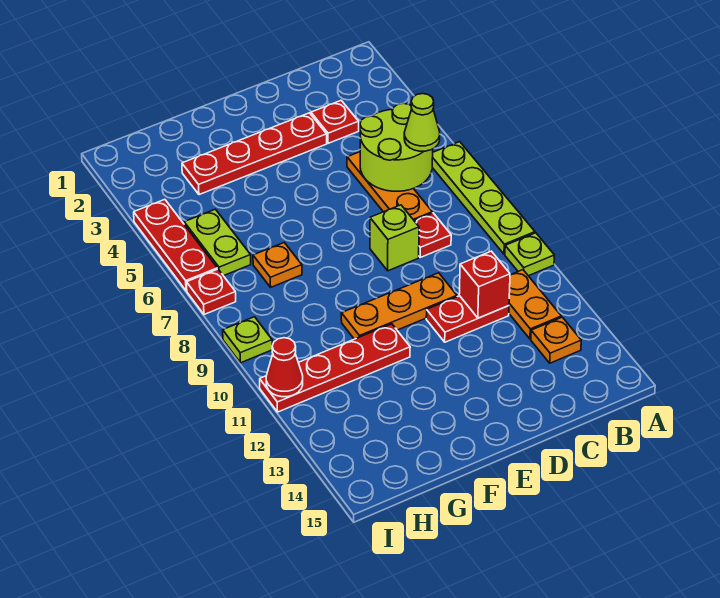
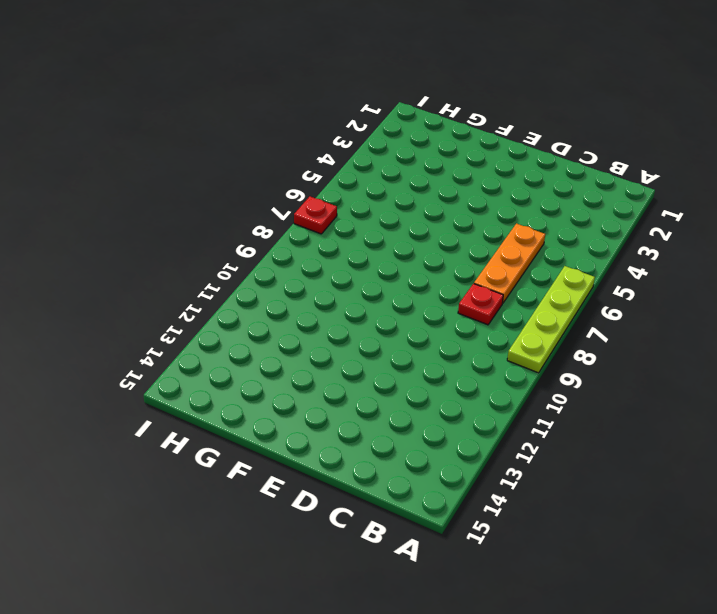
none -> lime plate A10 level 1
none -> orange plate B11:B12 level 1
none -> orange plate B13 level 1

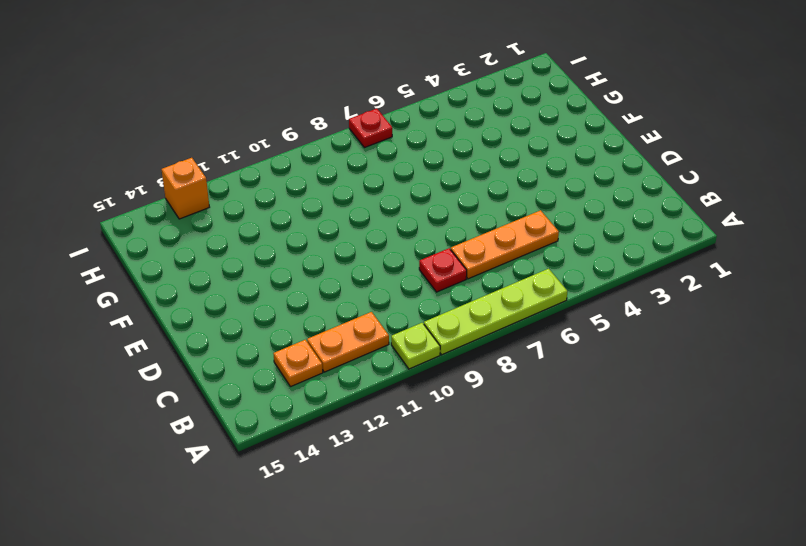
orange brick I13 level 1 -> none
none -> red plate C3 level 1
none -> red plate C11:D11 level 1
none -> red plate D3:G3 level 1

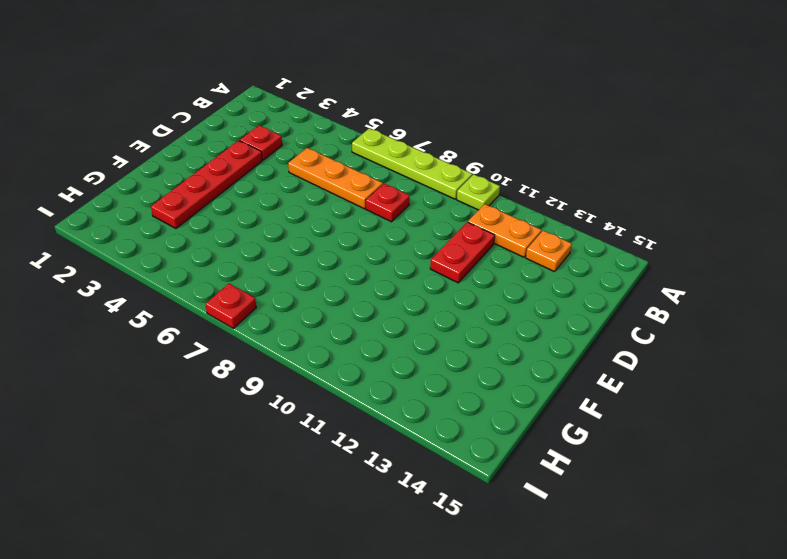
none -> lime brick D8 level 1
none -> orange plate D10:F10 level 1
none -> red plate F11:I11 level 1

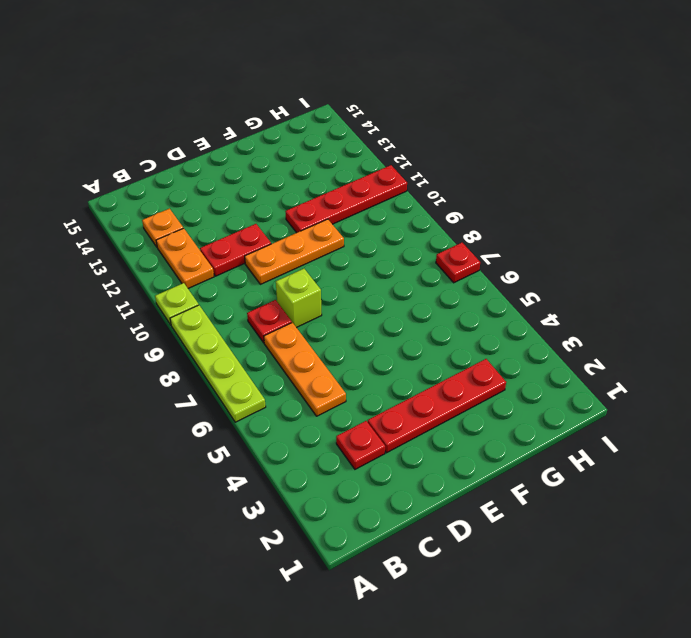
none -> orange plate G7 level 1
none -> lime plate H5:H6 level 1
none -> red plate I4:I6 level 1

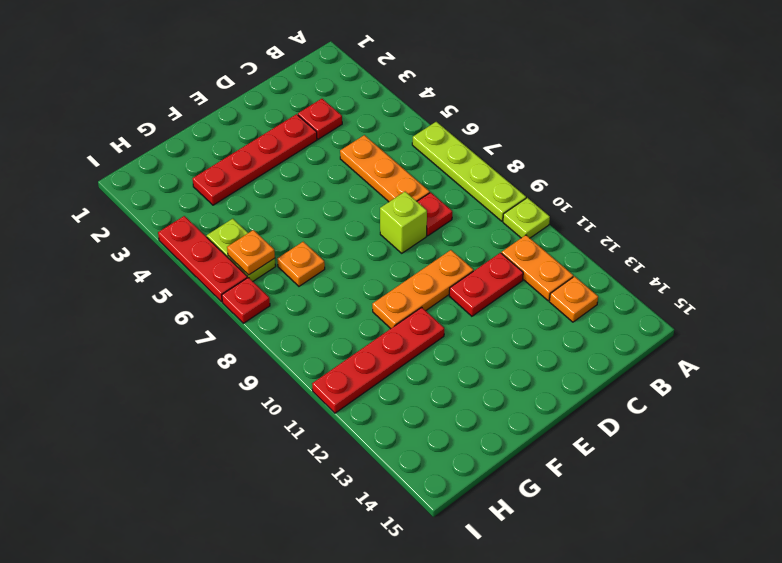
orange plate H6 level 2 -> none
none -> lime plate I9 level 1
none -> lime round brick B5:C6 level 2
none -> red brick C11 level 2

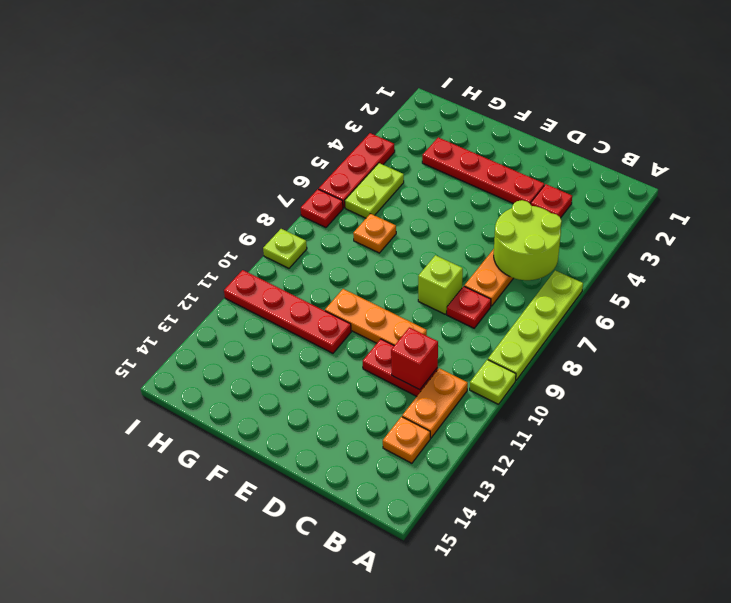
none -> red cone I11 level 2
none -> lime cone B6 level 3

